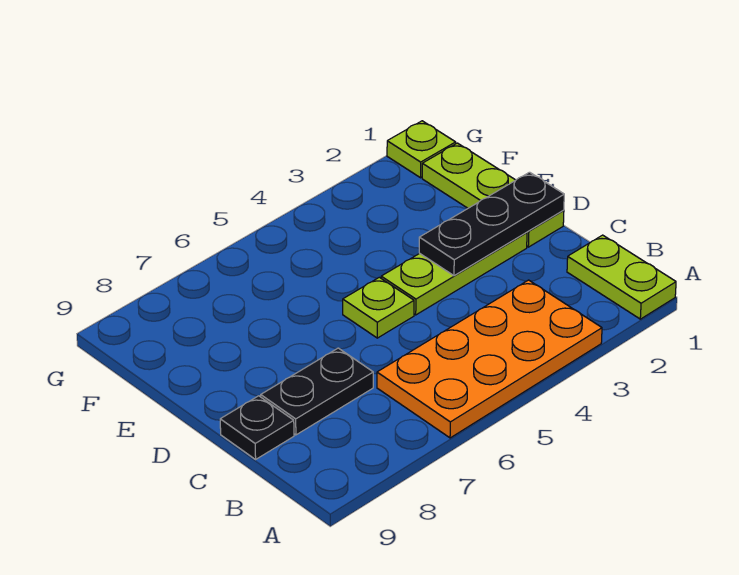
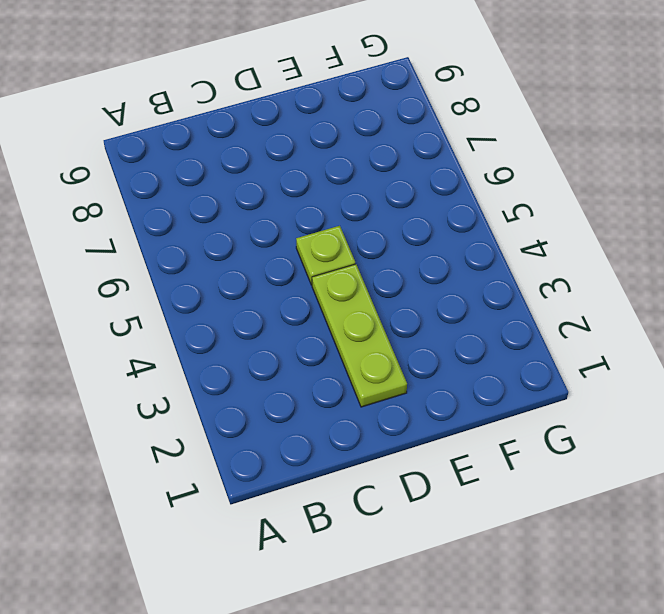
none -> lime plate A1:B1 level 1
none -> orange plate A3:B6 level 1

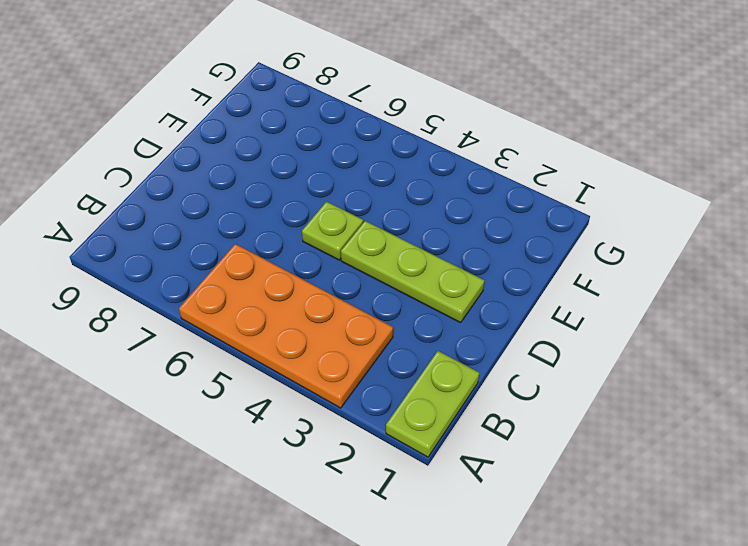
none -> black plate C7:C8 level 1
none -> black plate C9 level 1

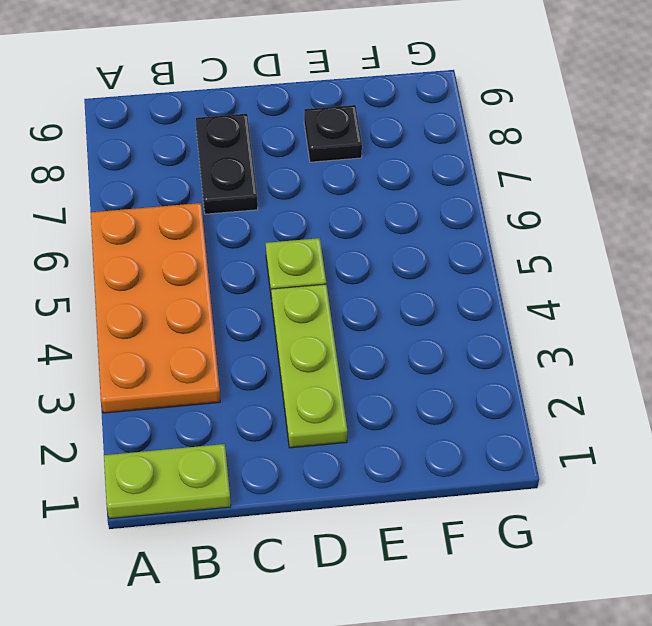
black plate E8 level 1 -> black plate C9 level 1
none -> lime plate D1:F1 level 1
none -> lime plate G1 level 1

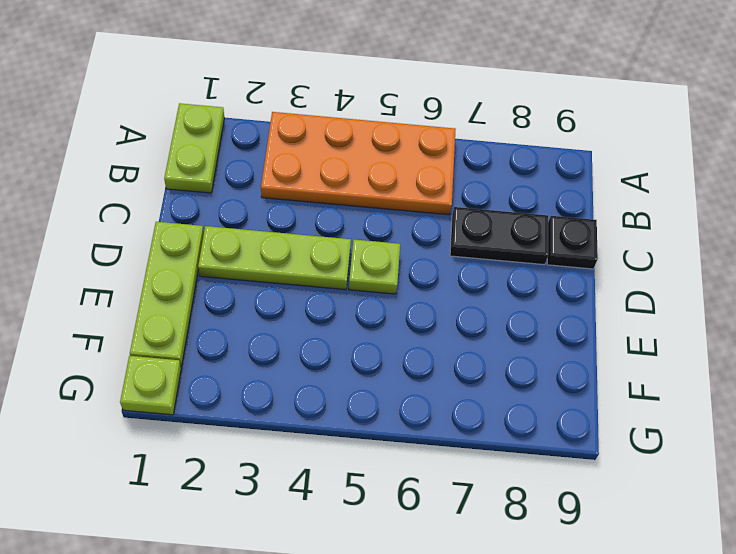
none -> black plate D1:D3 level 2

